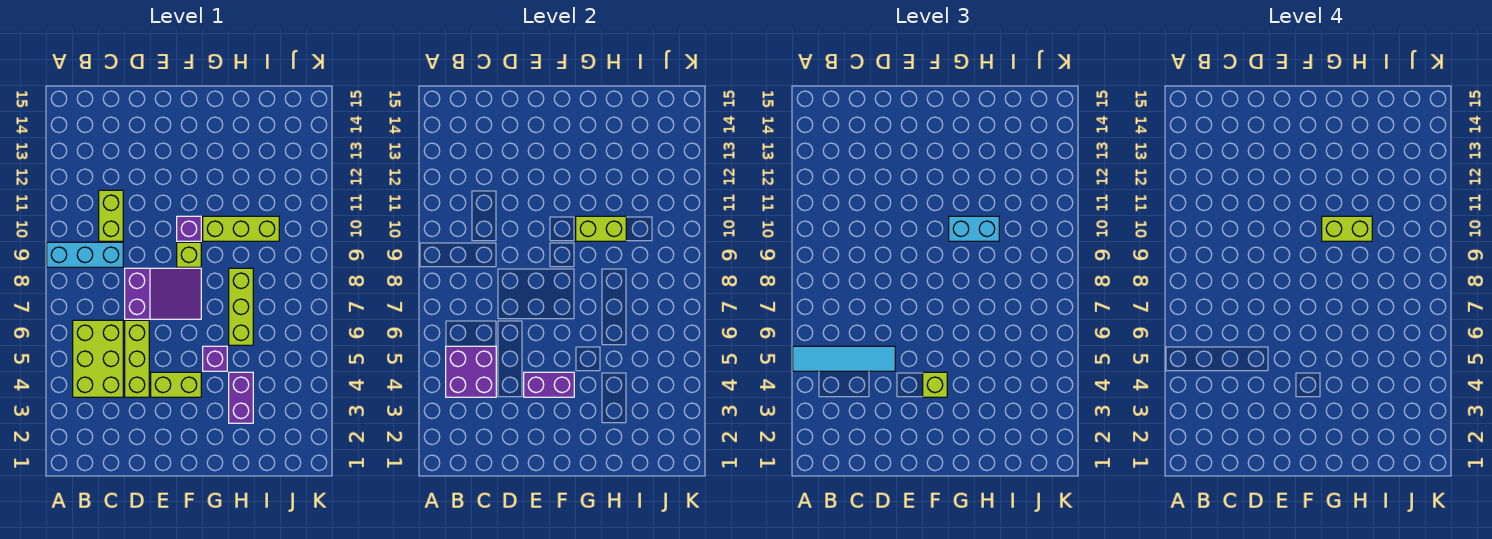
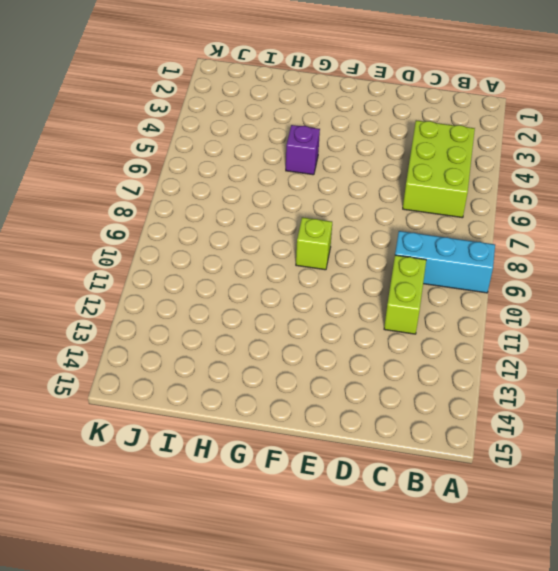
none -> lime brick D4:D6 level 1
none -> purple slope D7:F8 level 1 top D
none -> lime brick E4:F4 level 1

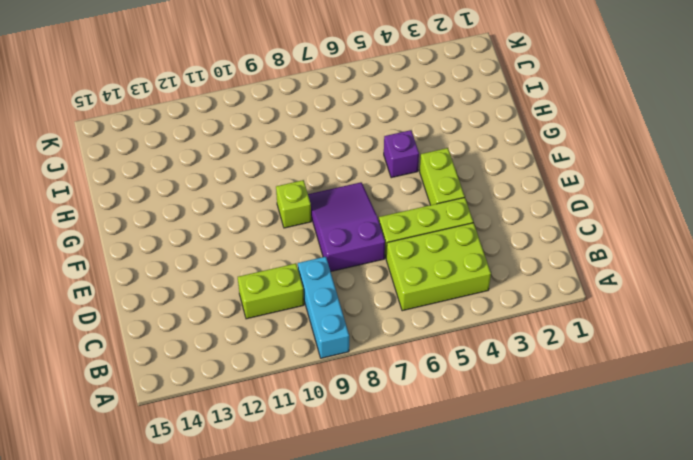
none -> purple brick F10 level 1
none -> lime brick G10:I10 level 1
none -> purple brick H3:H4 level 1

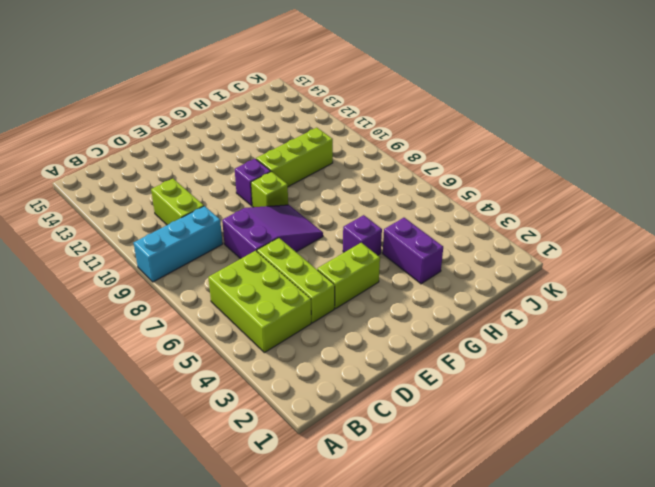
none -> lime brick H6:H8 level 1
none -> purple brick B4:C5 level 2
none -> purple brick E4:F4 level 2

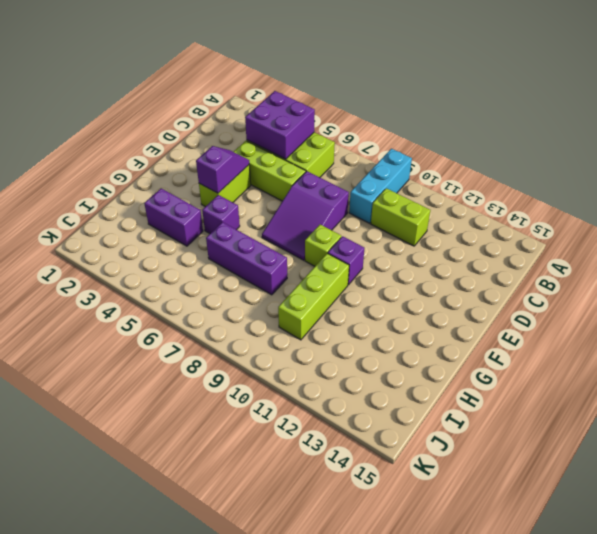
purple slope E4:F4 level 2 top F -> purple brick E4:F4 level 2
purple brick H6:H8 level 1 -> lime brick H6:H8 level 1
none -> lime brick G10:H10 level 2
none -> cyan tile A5:D5 level 3
none -> lime brick F4 level 3

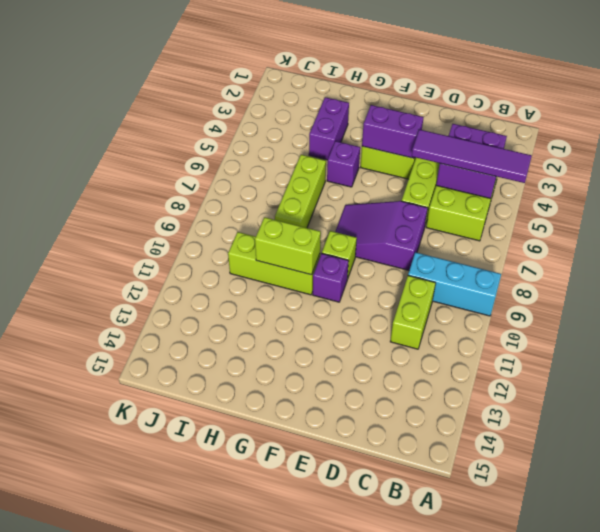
purple tile A5:D5 level 3 -> cyan tile A5:D5 level 3
none -> lime brick F4 level 3
none -> cyan brick G10:H10 level 3
none -> lime brick G10:H10 level 4

